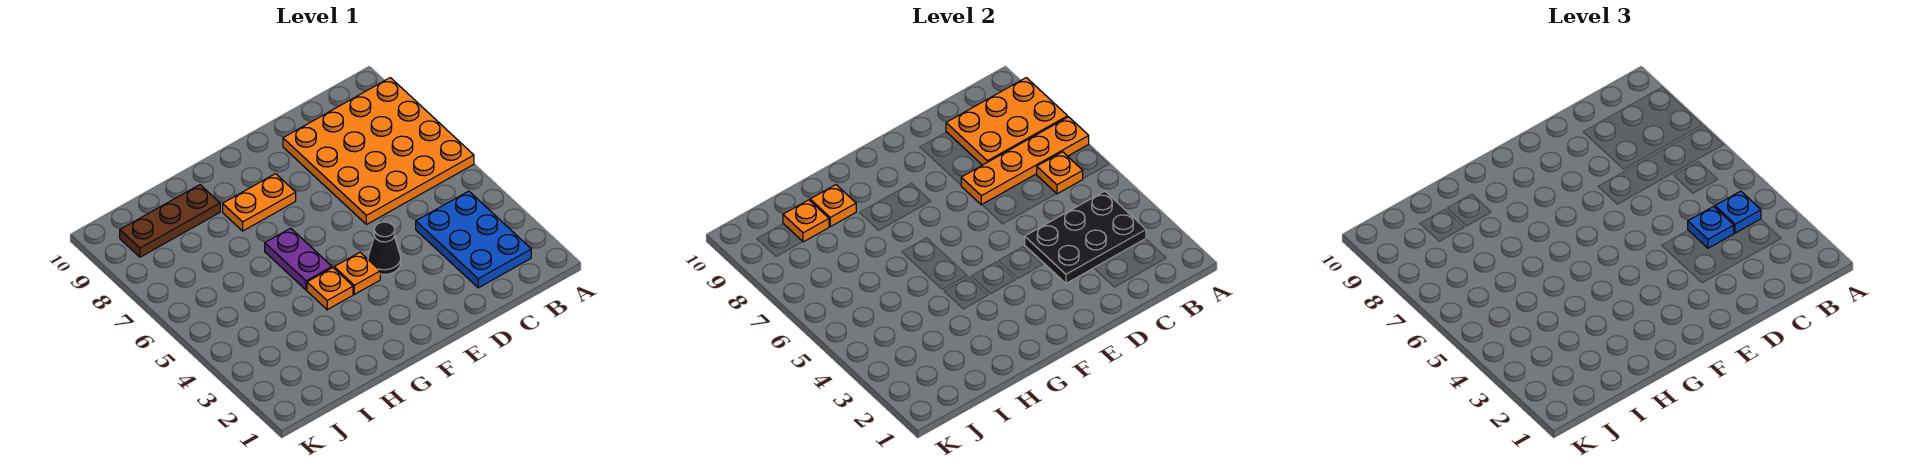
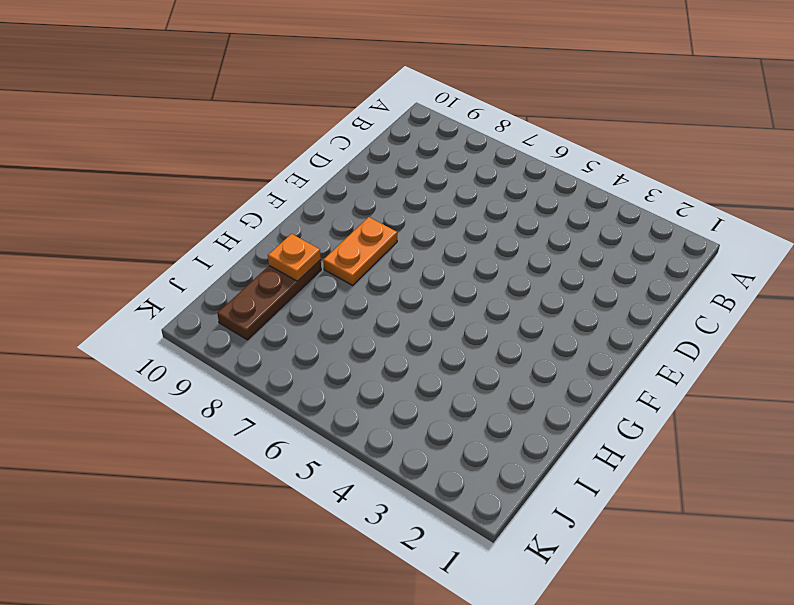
none -> orange plate A6:D9 level 1
none -> blue plate B2:C4 level 1
none -> black cone E4 level 1

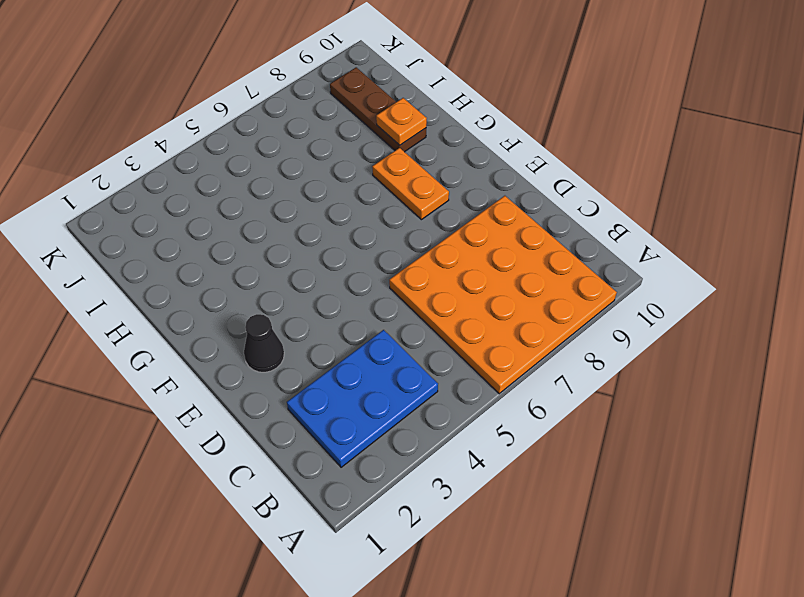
black cone E2 level 1 -> black cone E4 level 1
none -> orange plate F4 level 1
none -> orange plate G4 level 1
none -> purple plate G5:G6 level 1

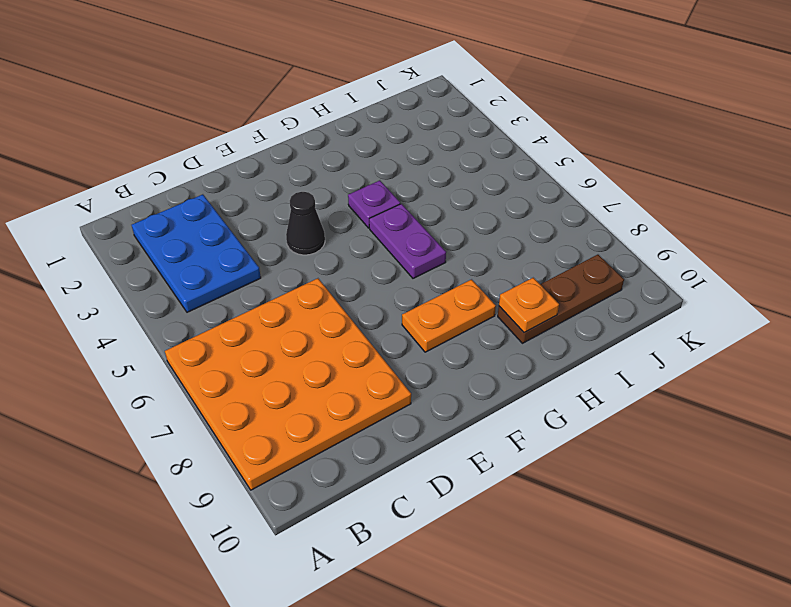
purple plate G4 level 1 -> orange plate G4 level 1
none -> orange plate F4 level 1
none -> orange plate A7:D7 level 2
none -> orange plate A8:C9 level 2

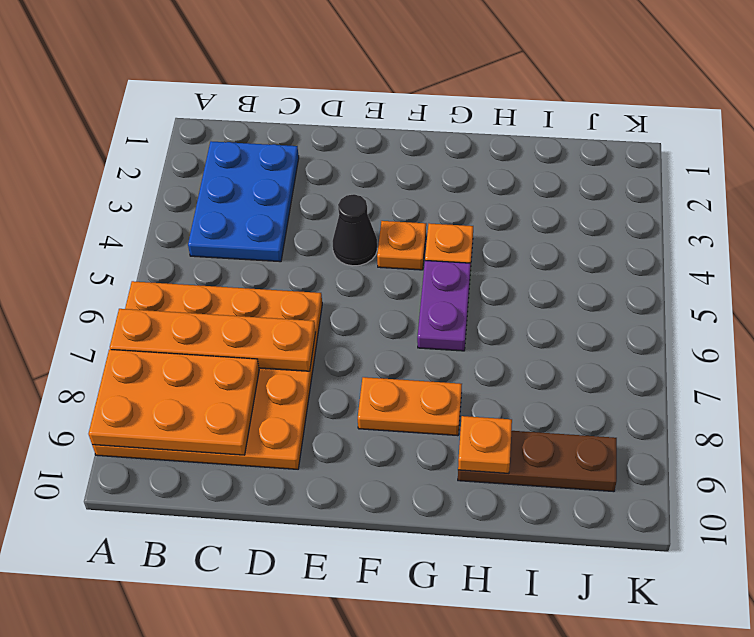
none -> black plate B3:D4 level 2
none -> orange plate B6 level 2
none -> orange plate I9 level 2

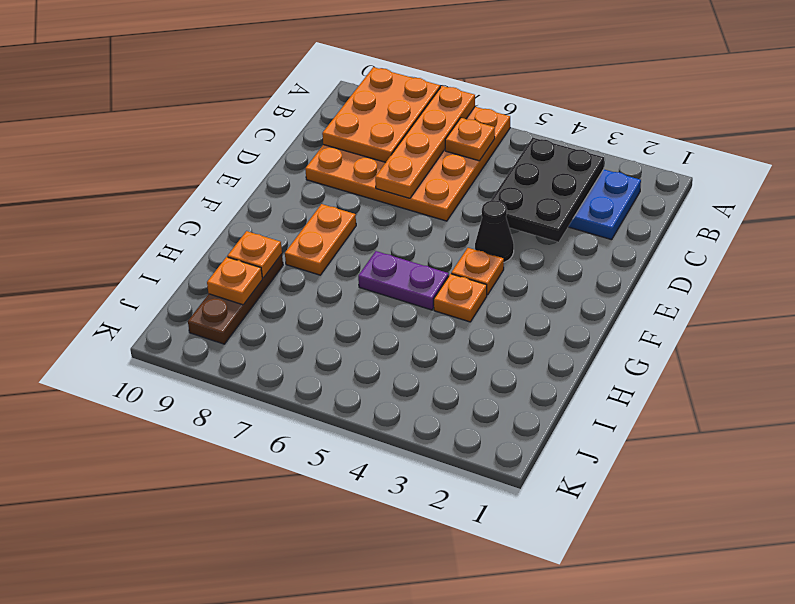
none -> blue plate B4 level 3
none -> blue plate C4 level 3

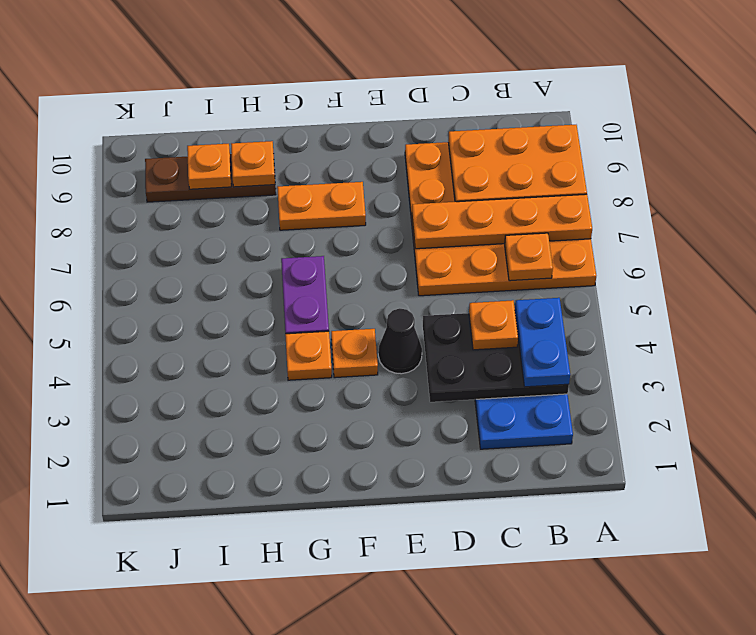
blue plate B3:B4 level 3 -> blue plate B4 level 3
orange plate C4 level 3 -> blue plate C4 level 3

